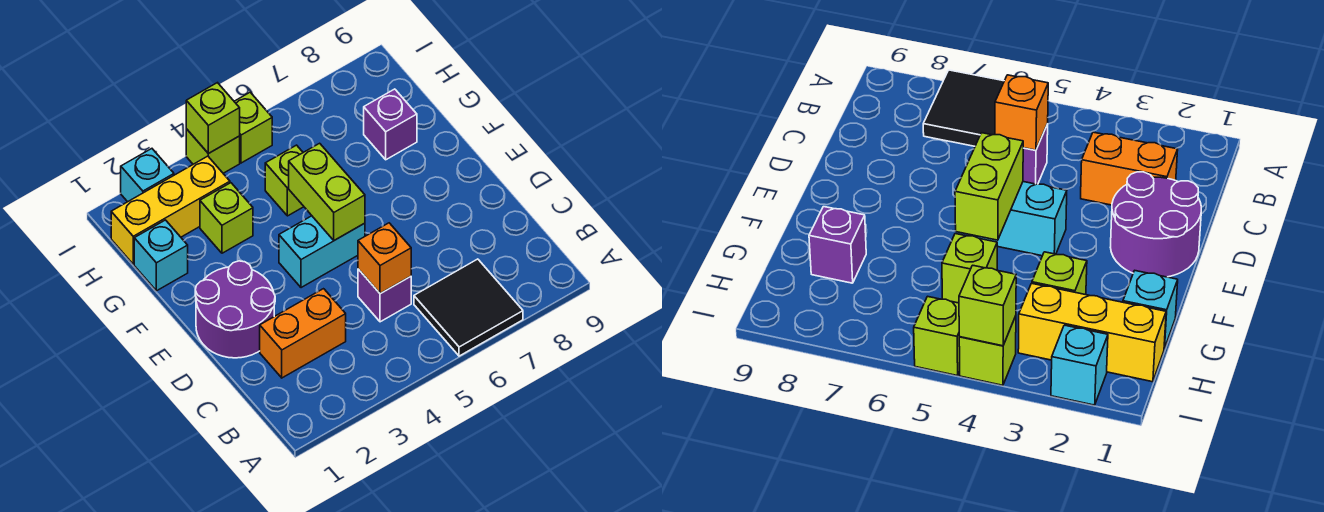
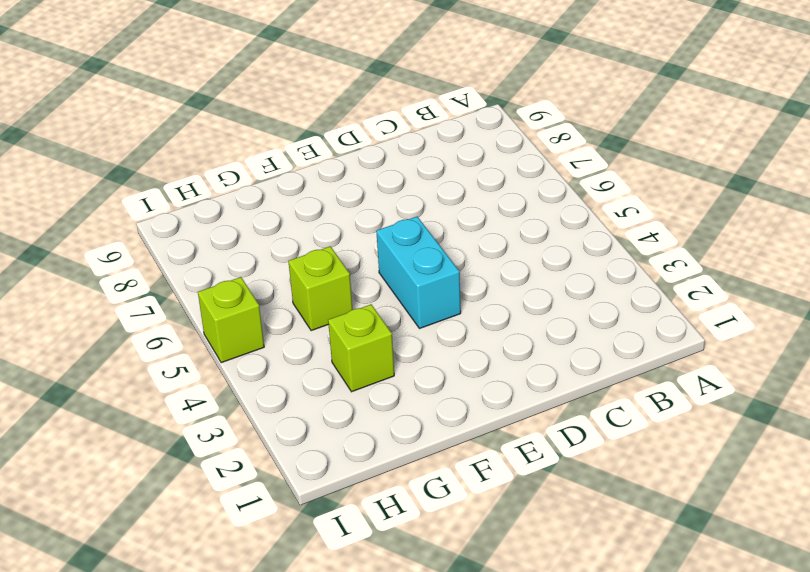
none -> black tile A6:B7 level 1
none -> orange brick C2:C3 level 1
none -> purple brick C5 level 1

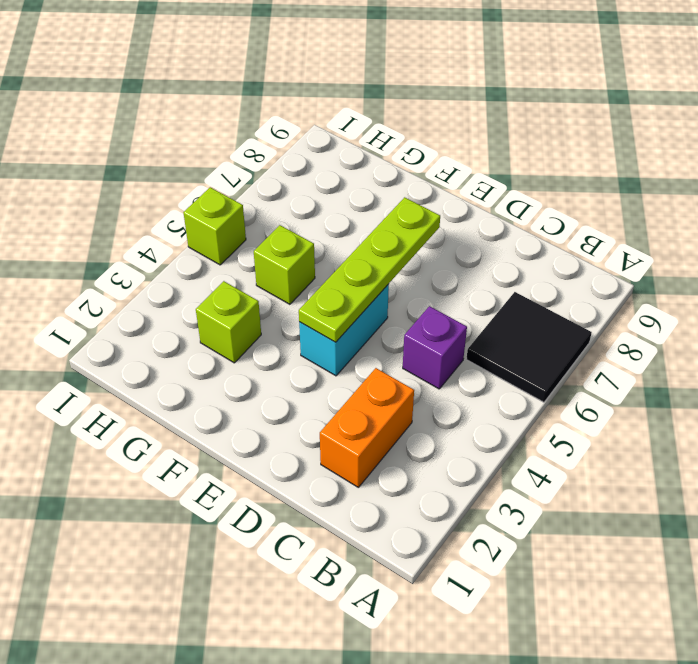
lime plate E4:E7 level 2 -> lime brick E5:F5 level 2
none -> purple round brick D1:E2 level 1
none -> cyan brick G1 level 1
none -> purple brick G8 level 1

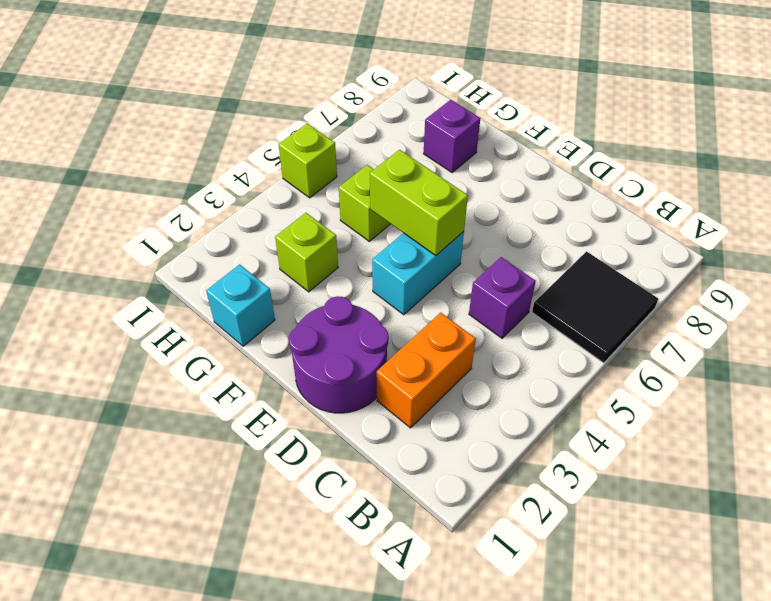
none -> yellow brick H1:H3 level 1
none -> cyan brick I2 level 1
none -> lime brick I4 level 1

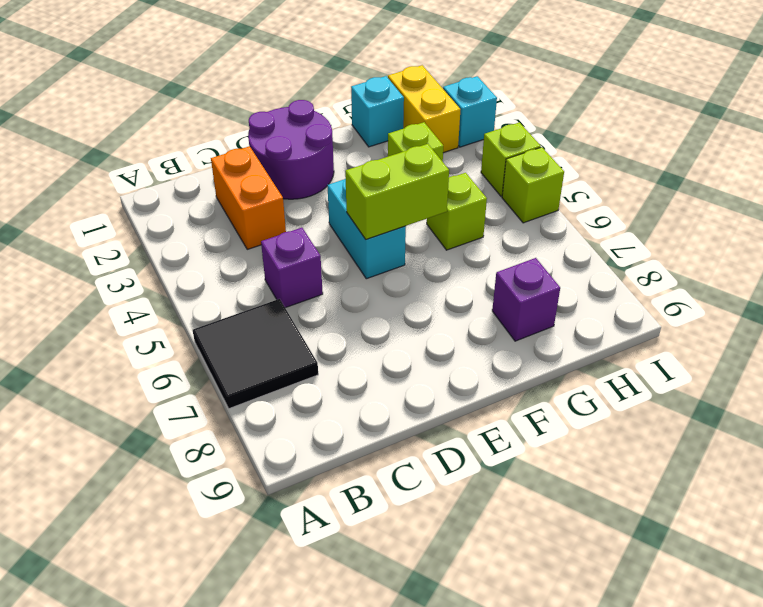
yellow brick H1:H2 level 1 -> yellow brick H1:H3 level 1
none -> orange brick C5 level 2
none -> lime brick I4 level 2

